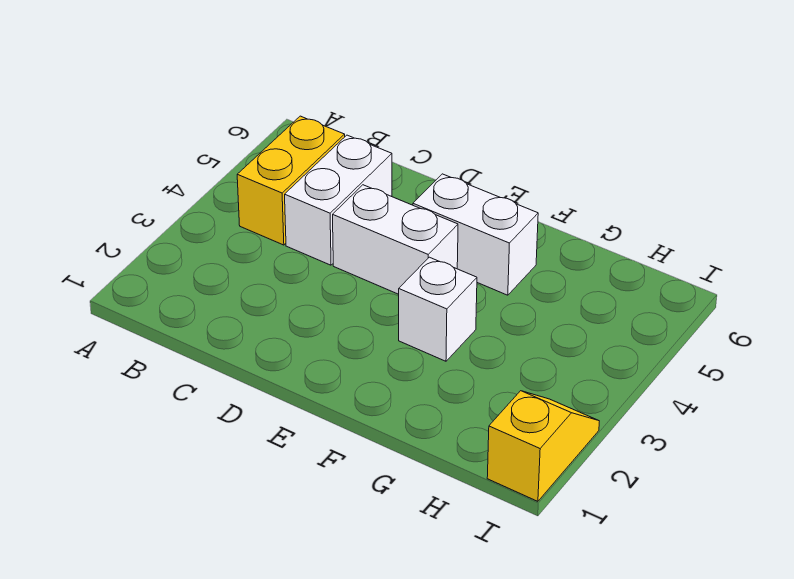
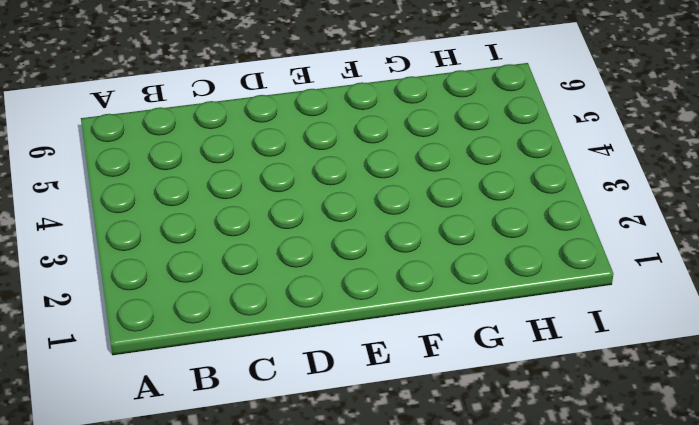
none -> yellow brick B4:B5 level 1
none -> white brick C4:C5 level 1

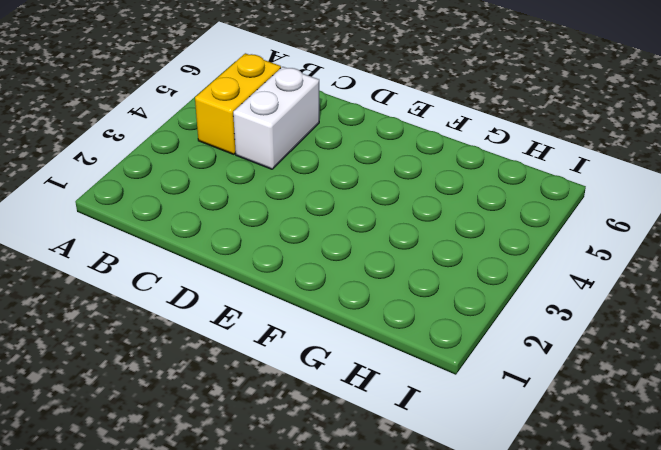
none -> white brick D4:E4 level 1
none -> white brick E5:F5 level 1

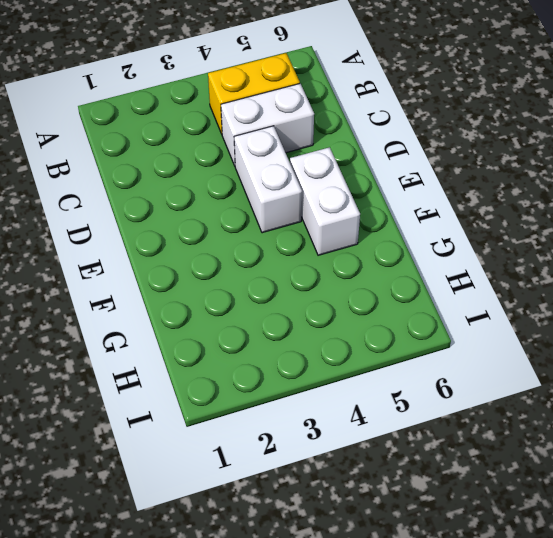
none -> white brick F3 level 1
none -> yellow slope I1:I2 level 1 top 1

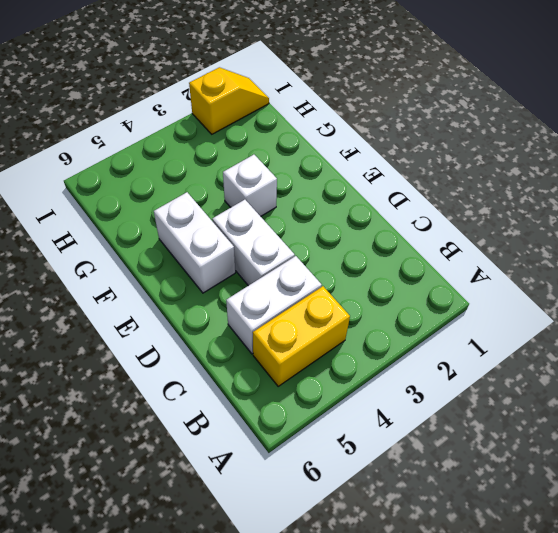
yellow slope I1:I2 level 1 top 2 -> yellow slope I1:I2 level 1 top 1

